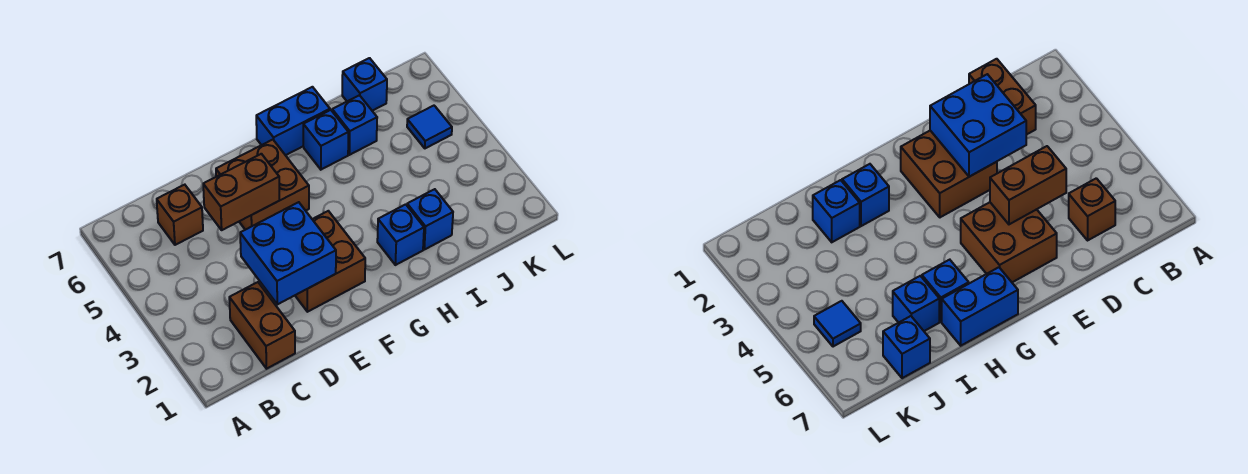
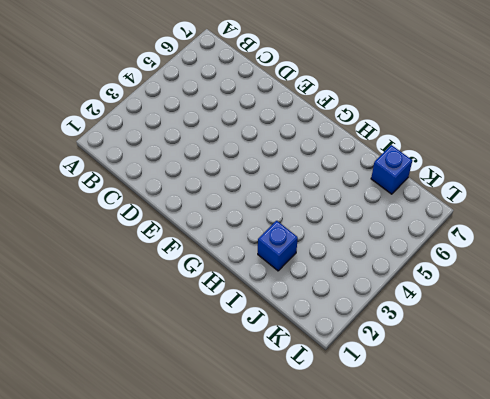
none -> brown brick C1:C2 level 1
none -> brown brick C6 level 1
none -> brown brick E2:F3 level 1

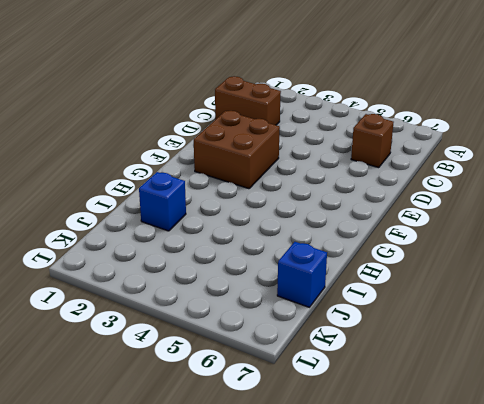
none -> brown brick E5:F6 level 1
none -> blue brick G7:H7 level 1
none -> blue brick H2 level 1

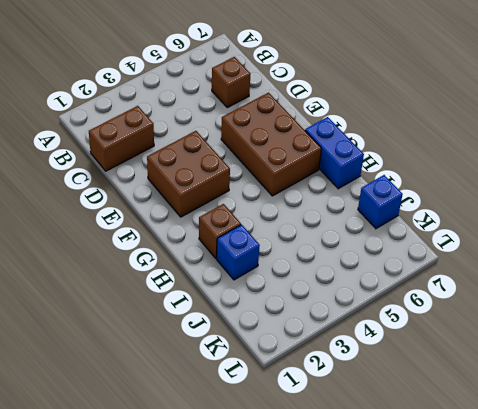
brown brick E5:G6 level 1 -> brown brick E5:F6 level 1
brown brick H2 level 1 -> blue brick H2 level 1
none -> blue brick H6 level 1
none -> blue brick I6 level 1
none -> blue tile K5 level 1

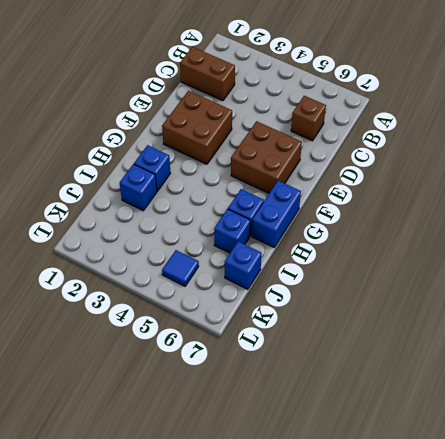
none -> blue brick D2:E3 level 2
none -> brown brick D5:E5 level 2

